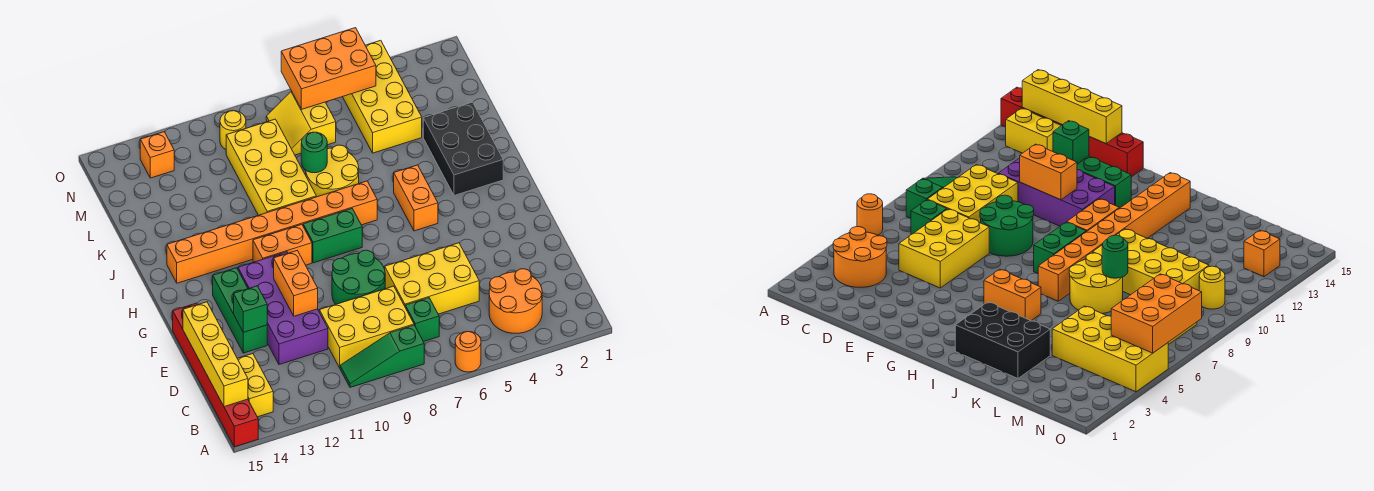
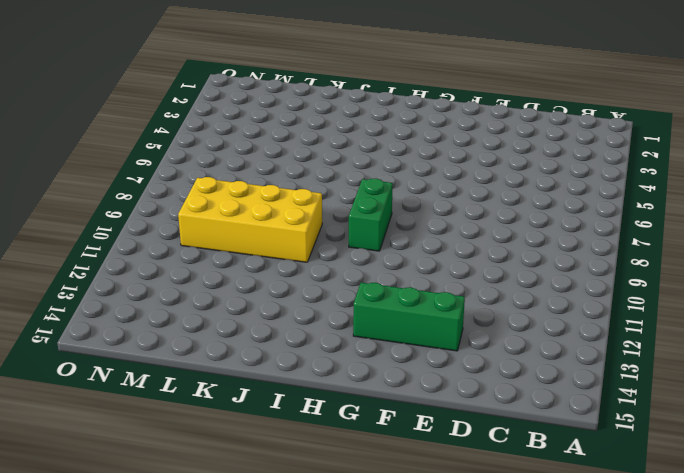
none -> orange round brick A6 level 1
none -> red brick A15:F15 level 1
none -> orange round brick B3:C4 level 1

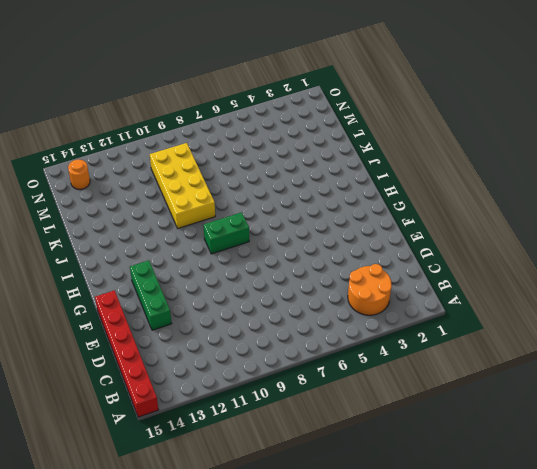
orange round brick N14 level 1 -> orange round brick A6 level 1
none -> green slope B8:B10 level 1 top 8
none -> yellow brick B14:C14 level 1
none -> green brick C7 level 1

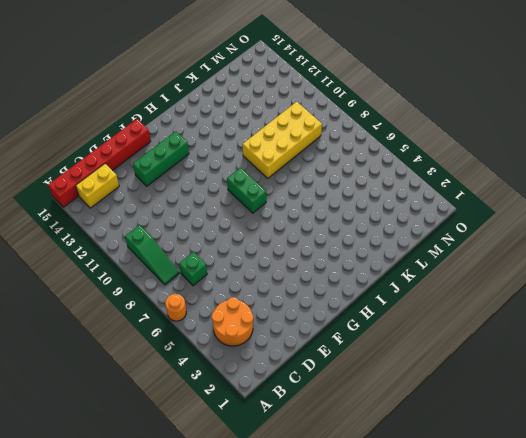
green slope B8:B10 level 1 top 10 -> green slope B8:B10 level 1 top 8
none -> yellow brick C8:D10 level 1
none -> yellow brick D5:E7 level 1
none -> purple brick D11:G12 level 1

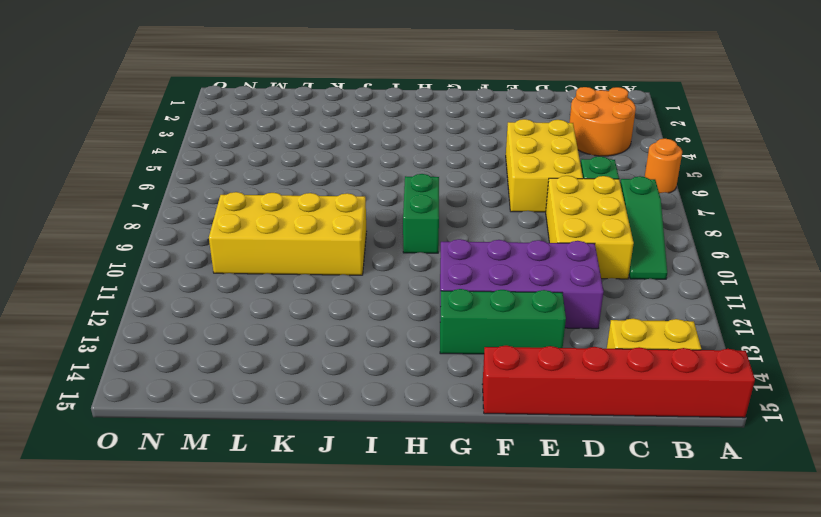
none -> green round brick E8:F9 level 1
none -> orange brick H5:I5 level 1
none -> orange brick H10:H11 level 1

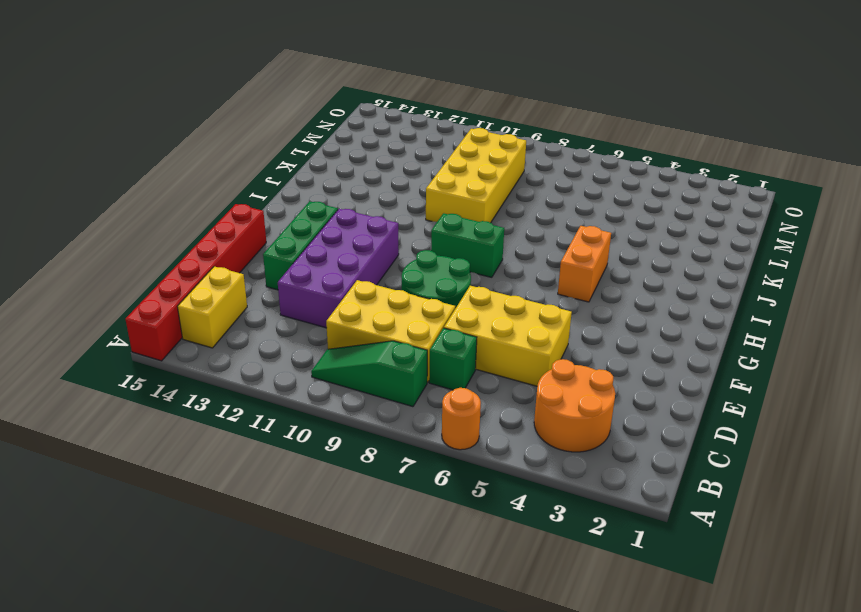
none -> orange brick H10:H11 level 1
none -> black brick I2:K3 level 1
none -> orange brick I7:I14 level 1

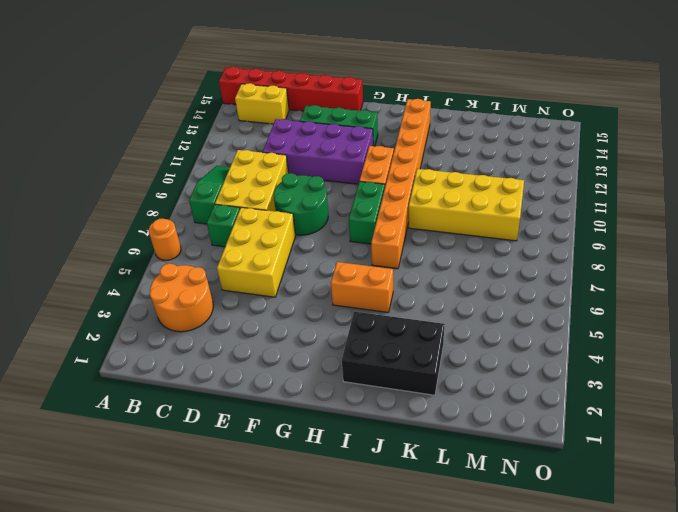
none -> yellow round brick J7:K8 level 1
none -> yellow brick L4:O5 level 1
none -> yellow slope M7:N8 level 1 top 7

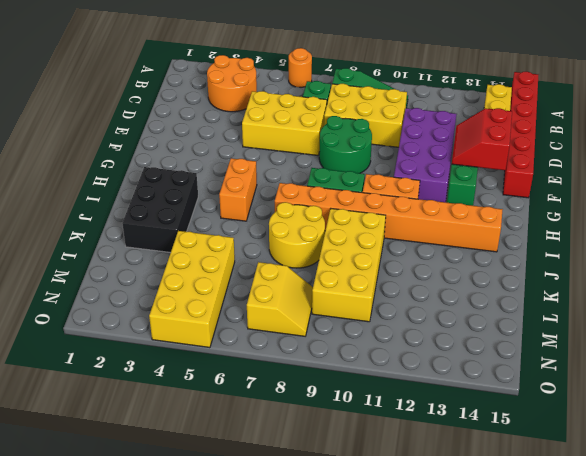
red slope E13:F14 level 2 top 14 -> green brick E13 level 2
none -> yellow round brick N10 level 1
none -> orange brick N13 level 1
none -> yellow brick B15:E15 level 2

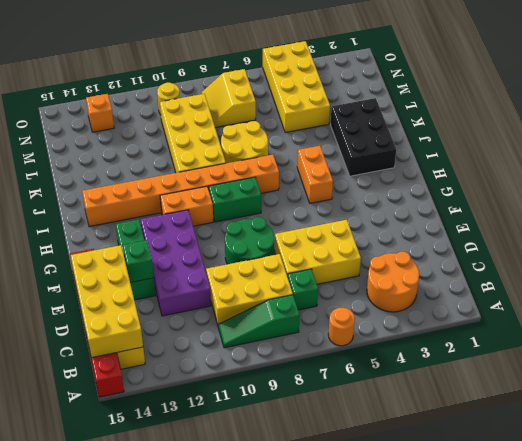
yellow brick B14:E15 level 2 -> yellow brick B15:E15 level 2
none -> orange brick E11:F11 level 2
none -> green round brick K8 level 2
none -> orange brick N5:O7 level 2

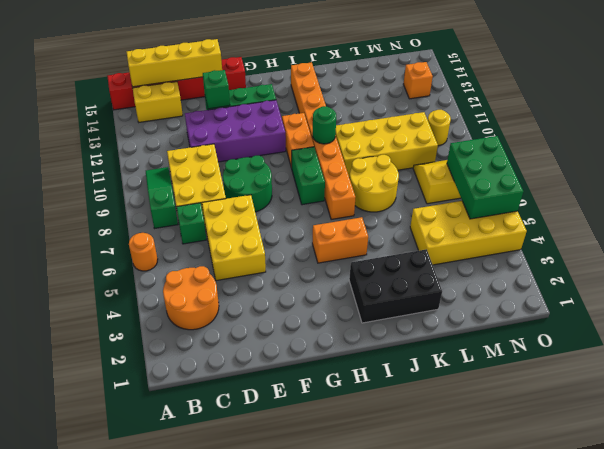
green round brick I10 level 2 -> green round brick K8 level 2
green brick N5:O7 level 2 -> orange brick N5:O7 level 2
none -> orange brick E11:F11 level 2

